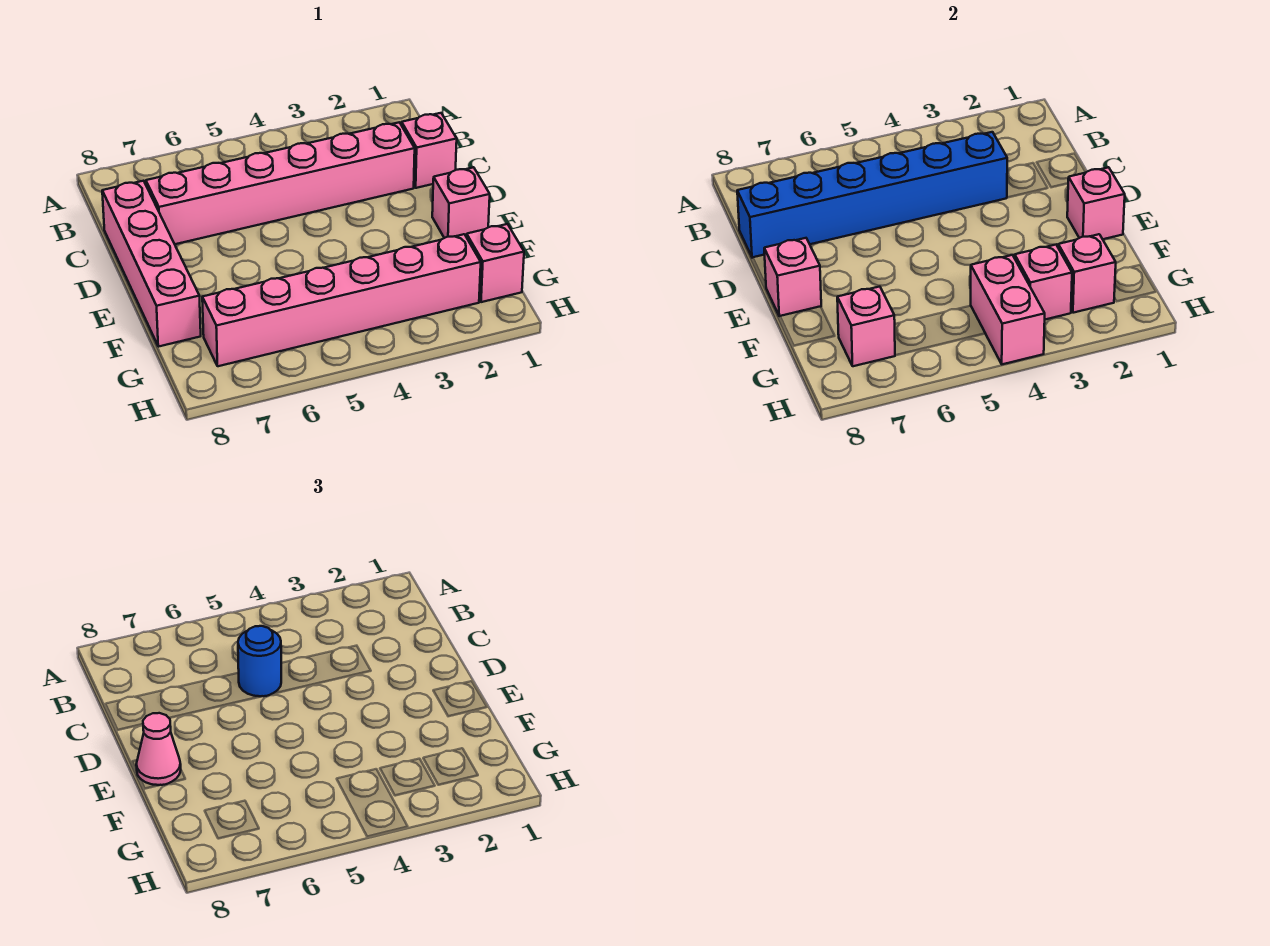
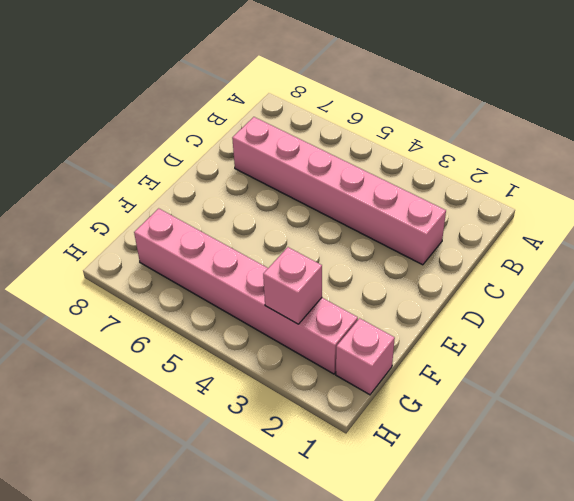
none -> pink brick C1 level 1
none -> pink brick C8:F8 level 1
none -> pink brick E1 level 1

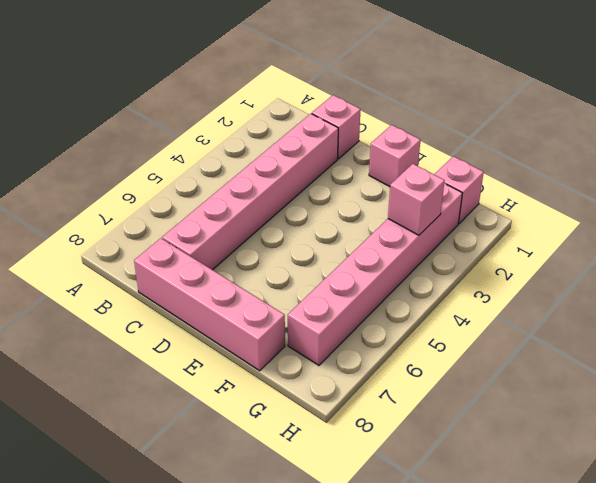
none -> blue brick C3:C8 level 2
none -> pink brick E1 level 2
none -> pink brick E8 level 2

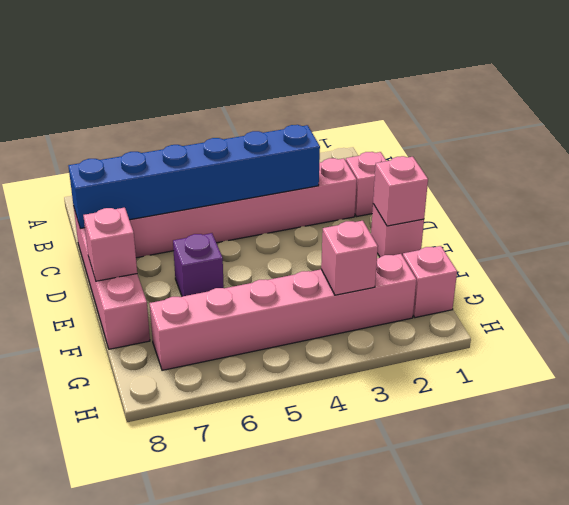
purple brick E6 level 1 -> none
none -> pink brick G2 level 2
none -> pink brick G4:H4 level 2
none -> pink brick G7 level 2

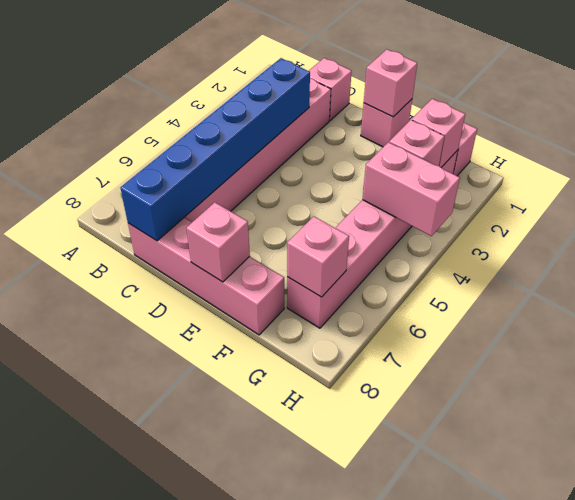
none -> blue round brick C5 level 3
none -> pink cone E8 level 3

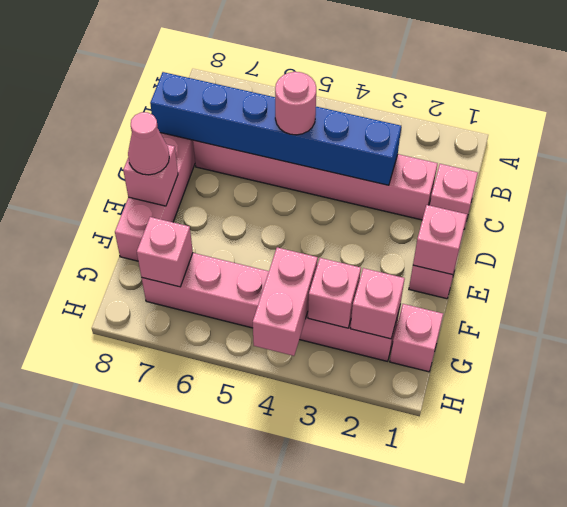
pink round brick C5 level 3 -> blue round brick C5 level 3

